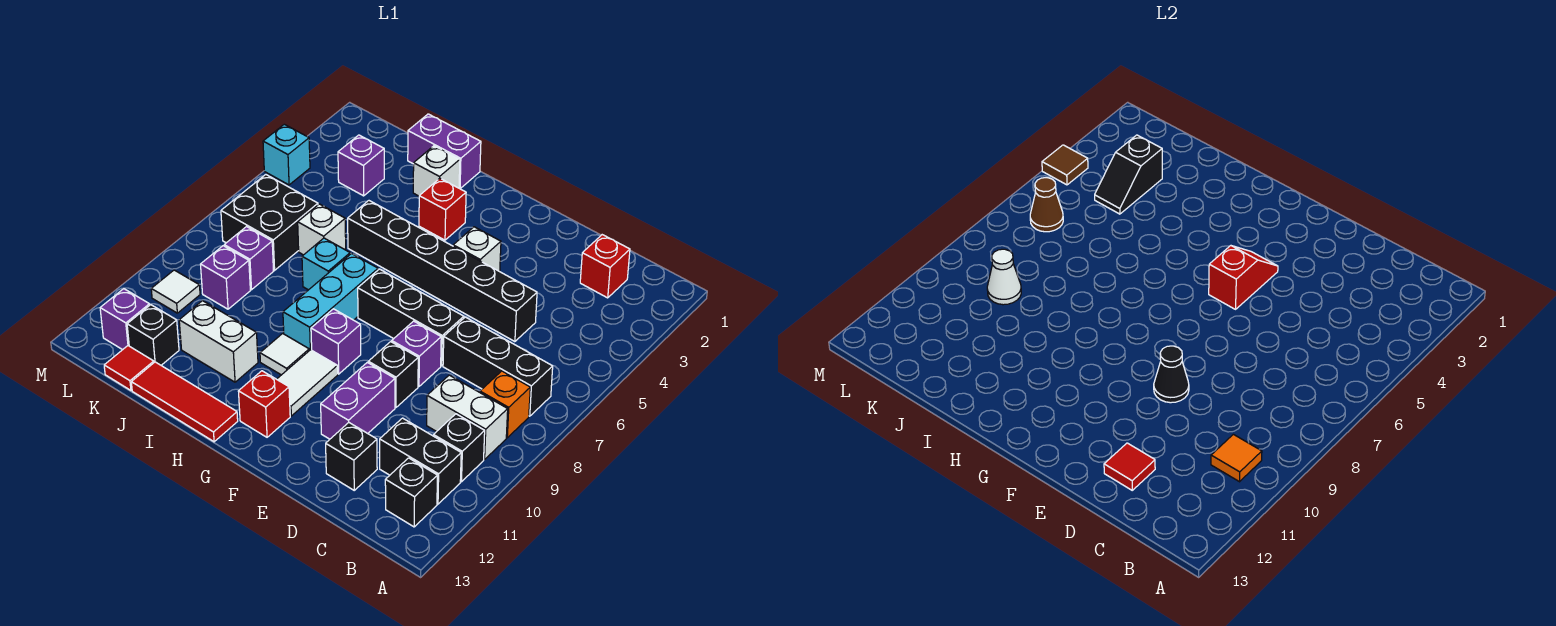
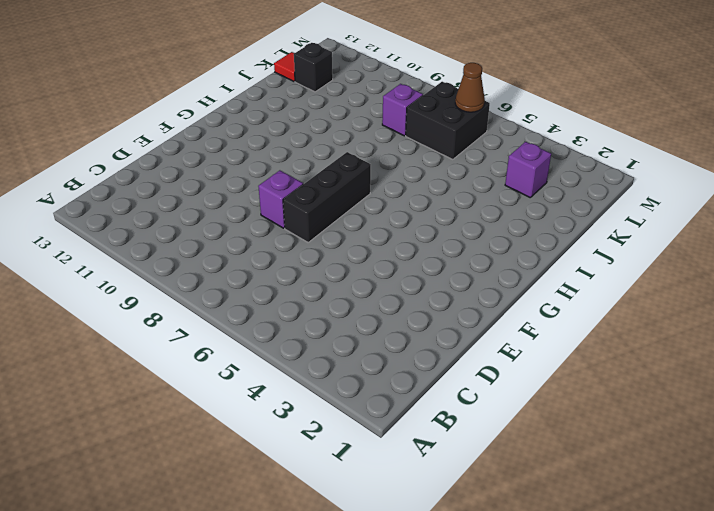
none -> black brick B7:D7 level 1
none -> orange brick B8 level 1
none -> white brick B9:C9 level 1
none -> black brick B10 level 1

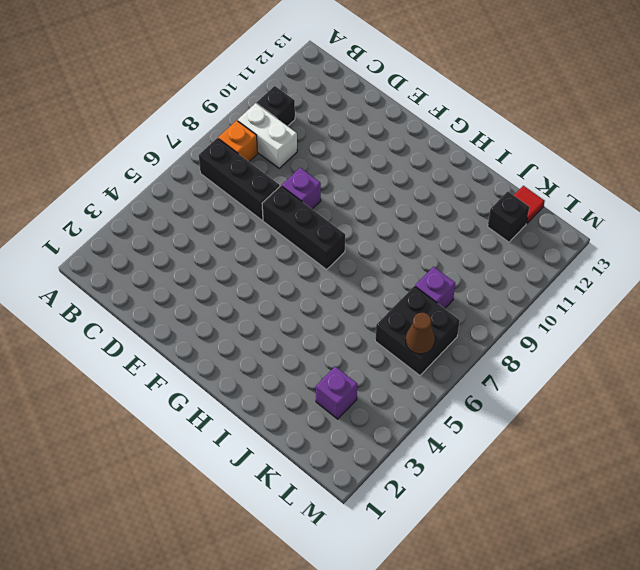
none -> black brick B11:C11 level 1
none -> black brick B12 level 1
none -> red brick C2 level 1
none -> black brick D5:I5 level 1

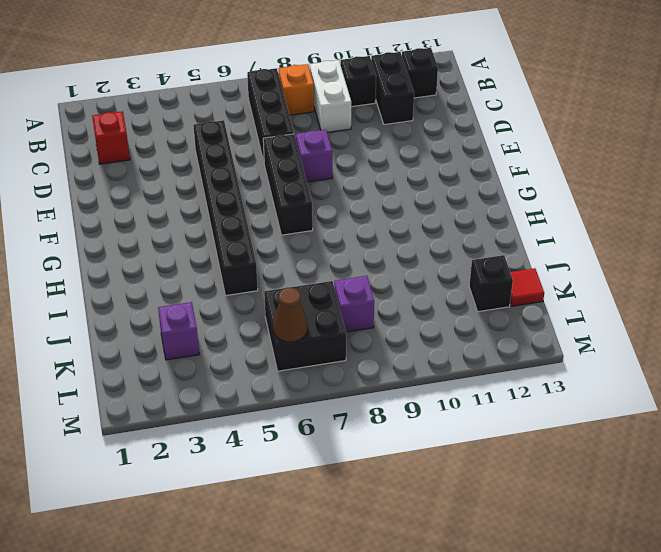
none -> black brick D12 level 1
none -> black brick E9 level 1
none -> purple brick E10:E11 level 1
none -> white brick F4 level 1

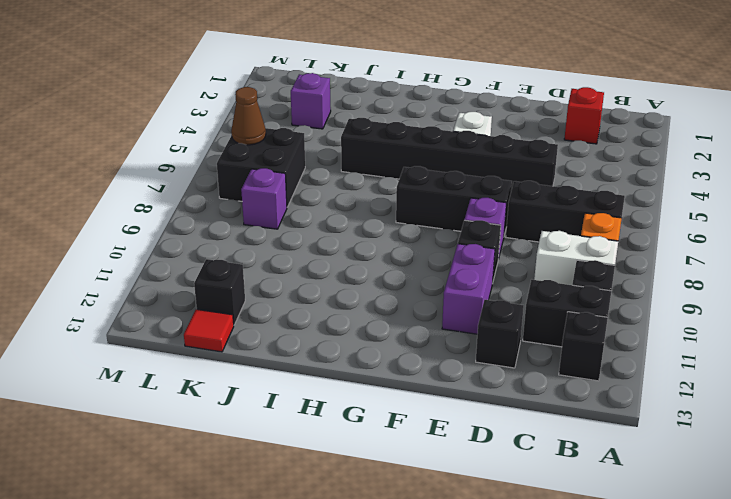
none -> purple brick G9 level 1
none -> white tile G10:G11 level 1
none -> red brick G12 level 1
none -> red brick H3 level 1

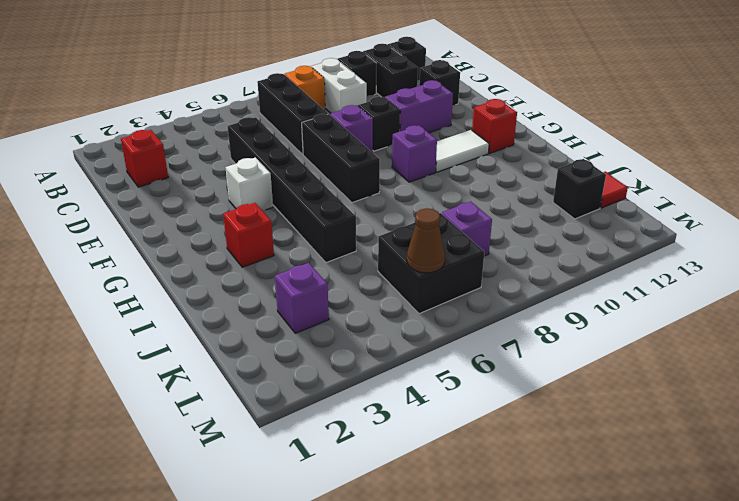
none -> cyan brick H7:H9 level 1
none -> white tile H10 level 1
none -> red tile H13:J13 level 1
none -> purple brick I1:J1 level 1

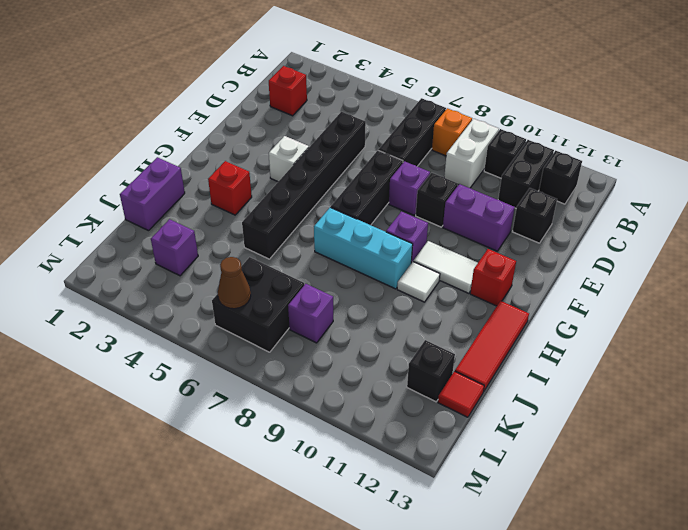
none -> white brick I2 level 1
none -> cyan brick I7 level 1
none -> white brick I11:J11 level 1
none -> white brick J6 level 1

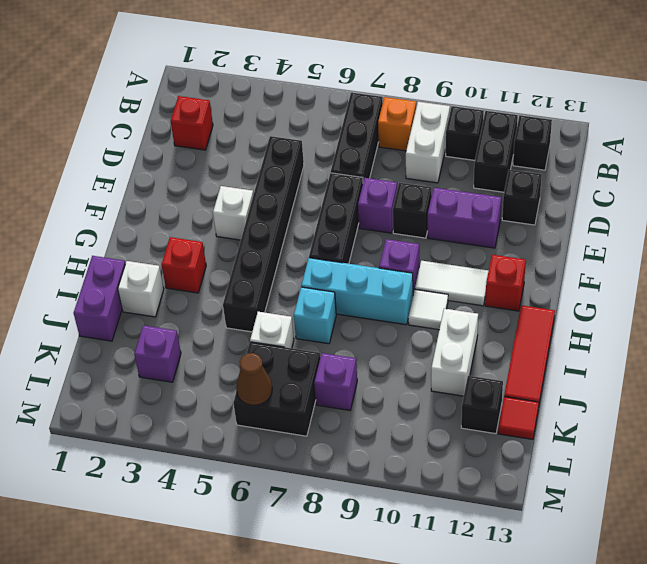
none -> purple brick K9 level 1
none -> white tile L10 level 1
none -> purple brick L12 level 1
none -> cyan brick M4 level 1

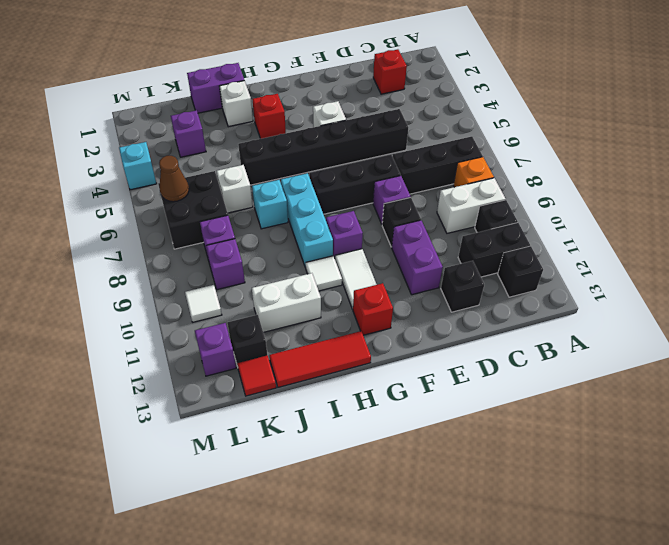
none -> orange tile B10 level 2
none -> red tile D12 level 2
none -> black cone E9 level 2
none -> red slope F4:F5 level 2 top 5

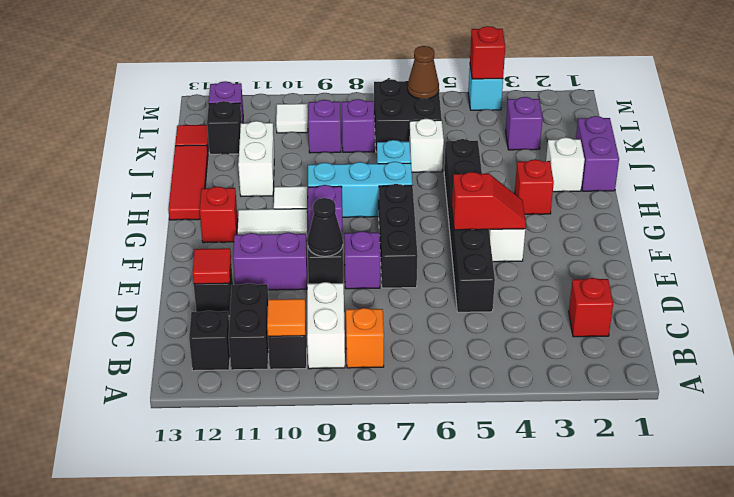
red brick M4 level 2 -> brown tile M4 level 2
none -> black brick B7:D7 level 1
none -> black slope K3:K4 level 2 top 3
none -> white cone K9 level 2

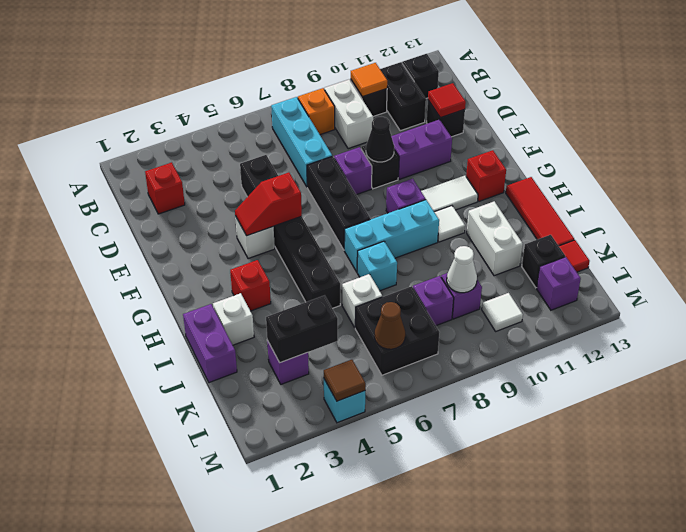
cyan brick B7:D7 level 1 -> black brick B7:D7 level 1
black brick K3:K4 level 2 -> black slope K3:K4 level 2 top 3

